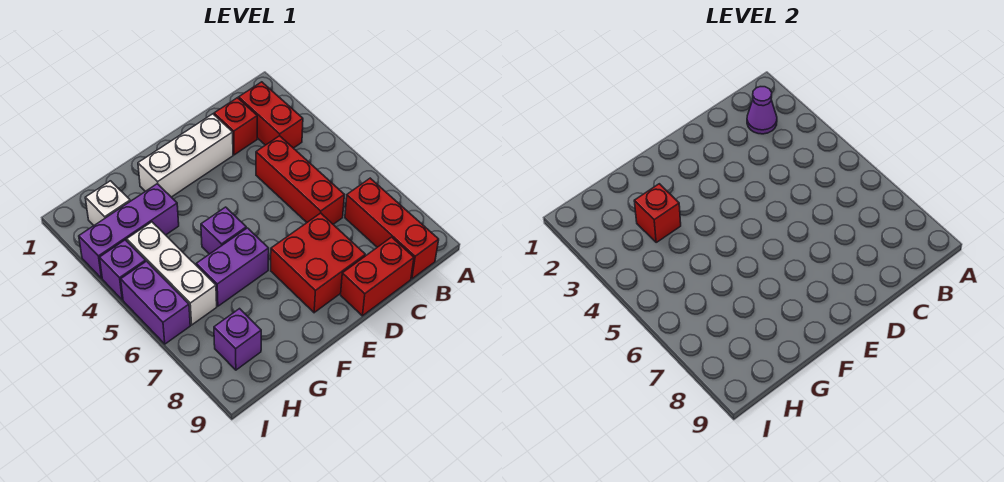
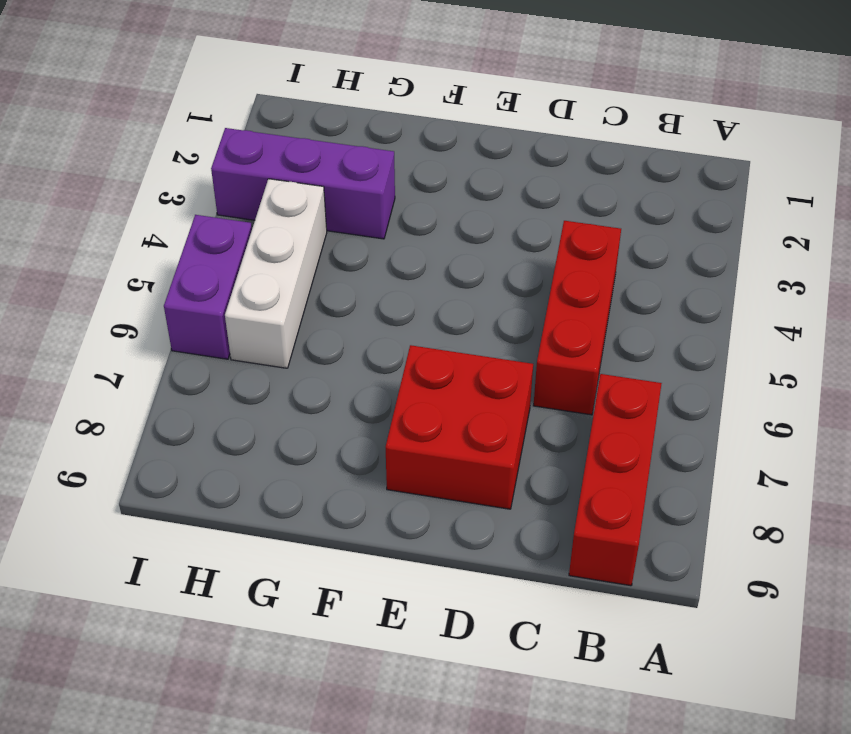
none -> red brick B2:B3 level 1
none -> red brick C2 level 1
none -> red brick C9:D9 level 1

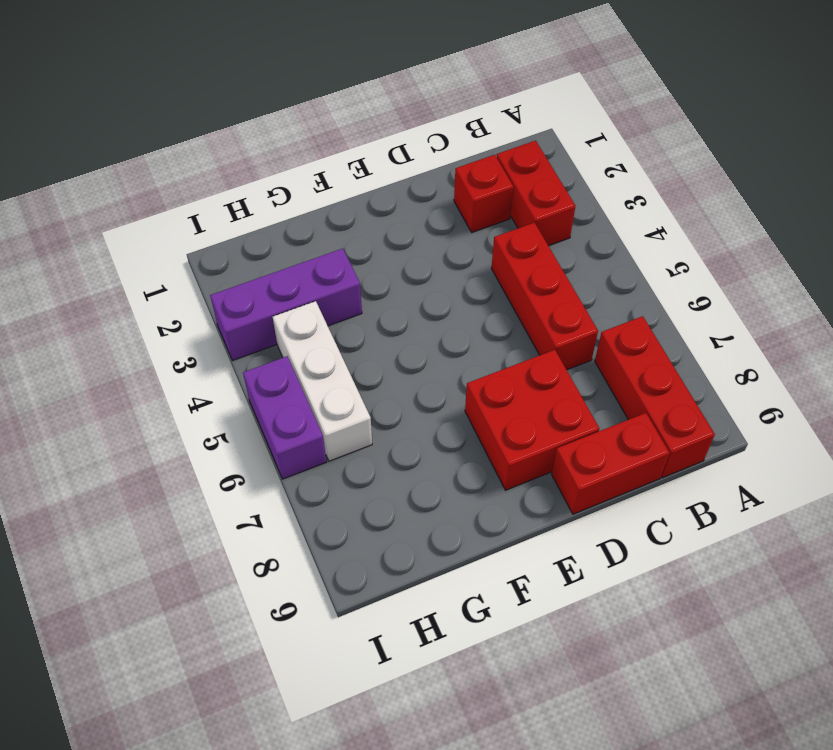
none -> white brick D2:F2 level 1
none -> purple brick F5 level 1
none -> purple brick F6:G6 level 1

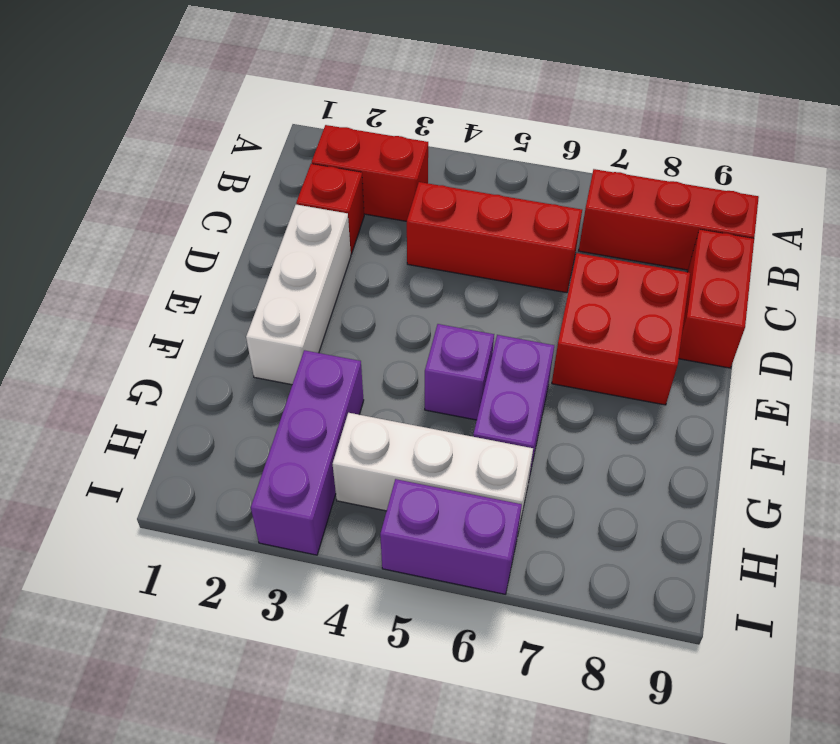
none -> white brick H2 level 1
none -> purple brick H8 level 1
none -> purple brick I4 level 1

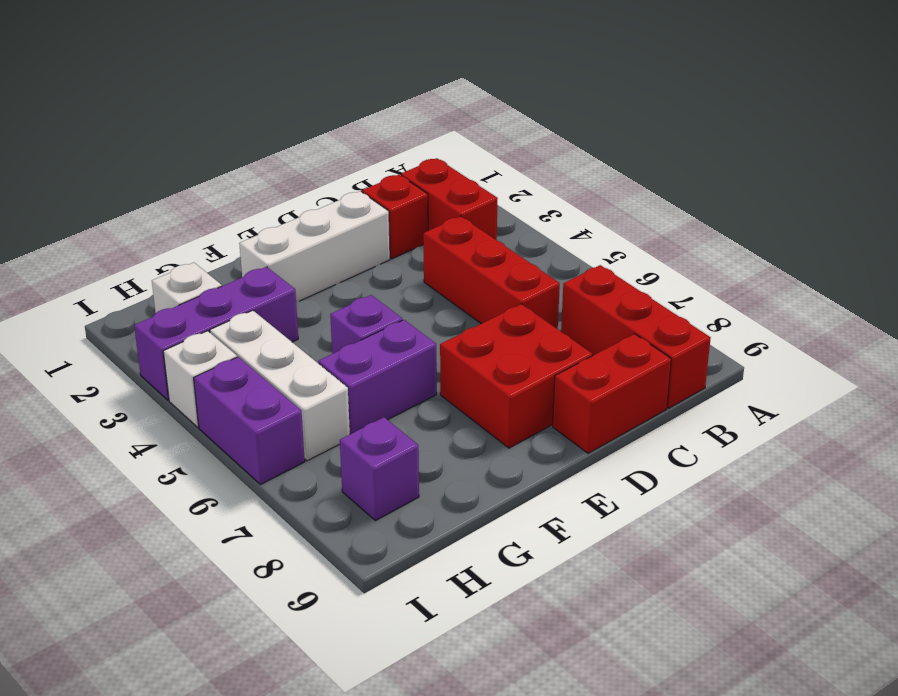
white brick I4 level 1 -> purple brick I4 level 1
none -> purple cone B2 level 2
none -> red brick G3 level 2

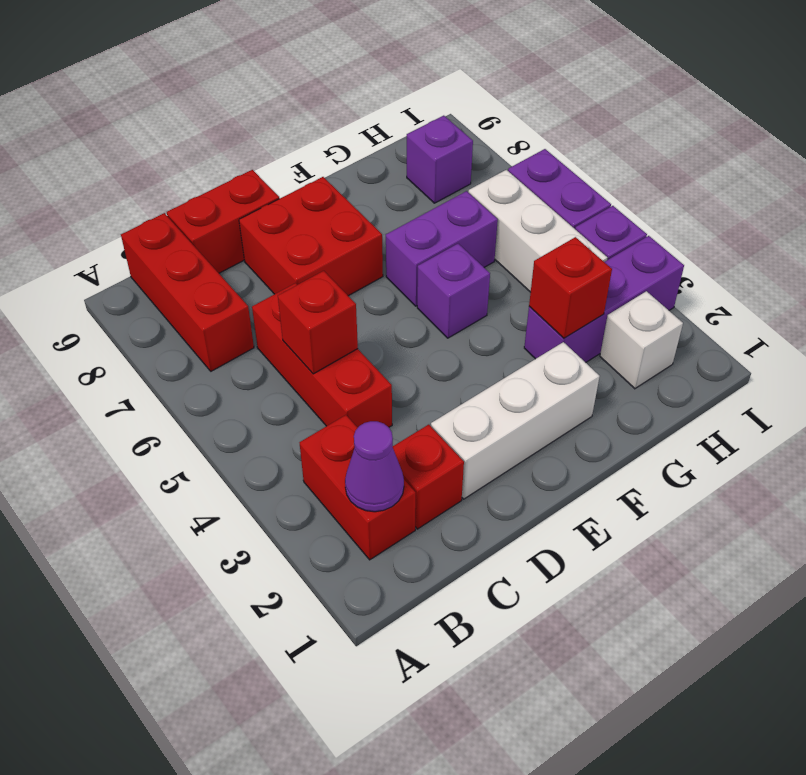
red brick C5 level 2 -> none

